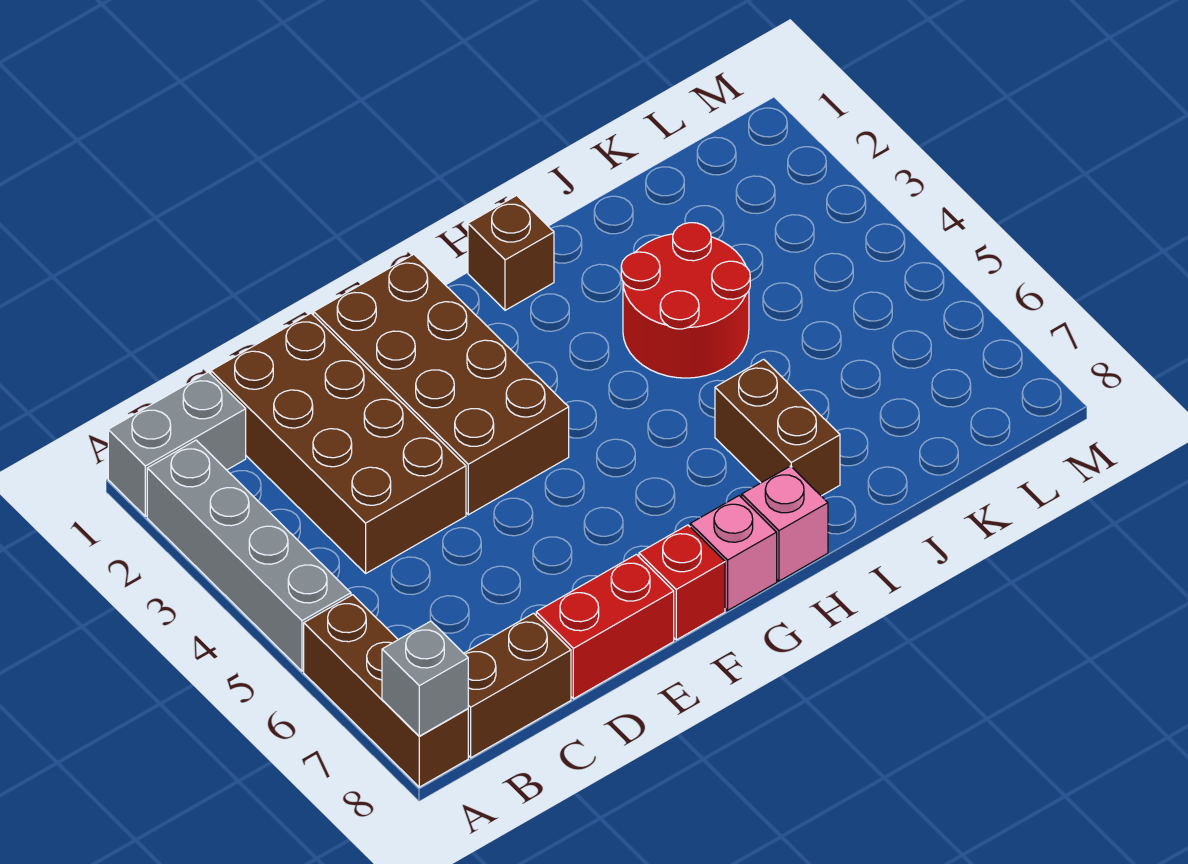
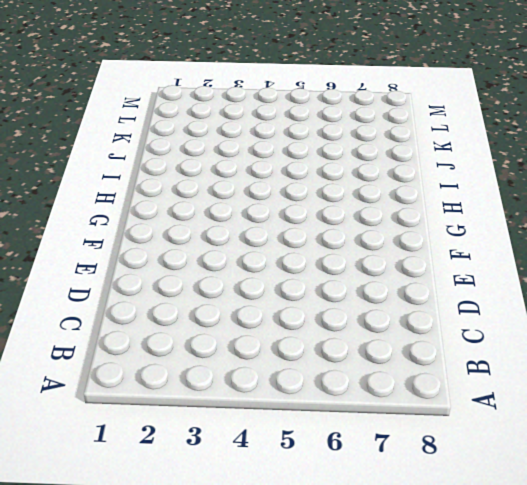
none -> grey brick A1:B1 level 1
none -> grey brick A2:A5 level 1
none -> brown brick A6:A8 level 1

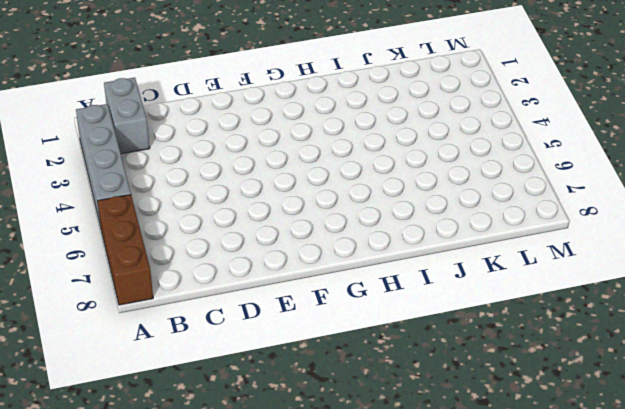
grey brick B1:B2 level 1 -> grey brick A1:B1 level 1
none -> brown brick B8:C8 level 1
none -> brown brick C1:D4 level 1
none -> red brick D8:E8 level 1

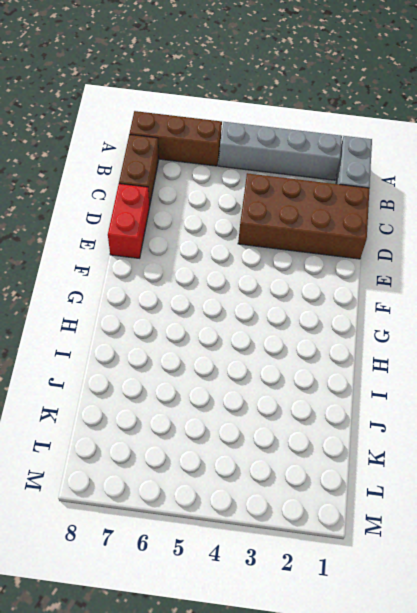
none -> brown brick E1:F4 level 1
none -> red brick F8 level 1
none -> pink brick G8 level 1

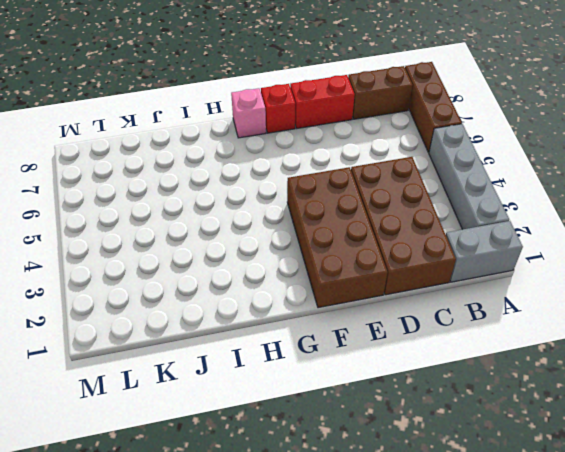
none -> brown brick H1 level 1
none -> pink brick H8 level 1
none -> red round brick I3:J4 level 1

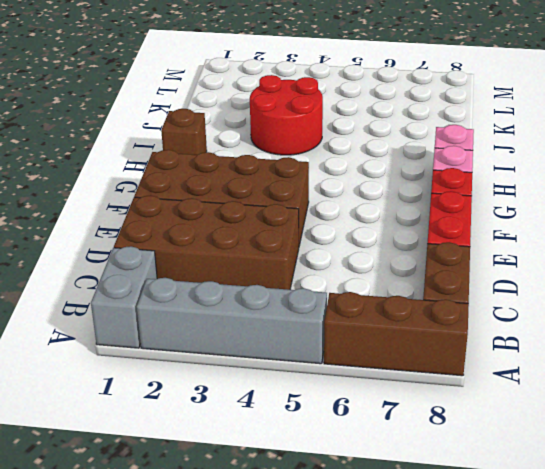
none -> brown brick I6:I7 level 1
none -> grey brick A8 level 2

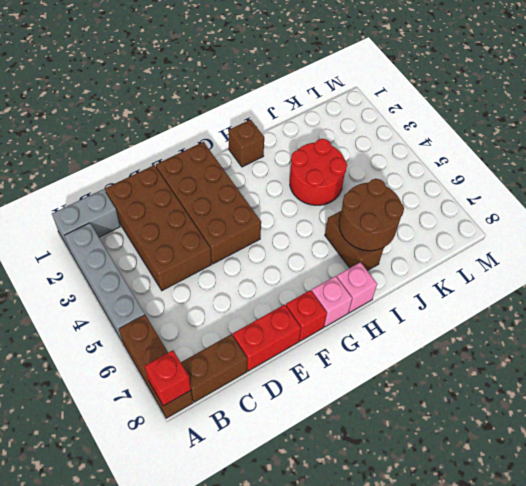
red brick A8 level 2 -> grey brick A8 level 2
brown round brick I6:J7 level 2 -> none

